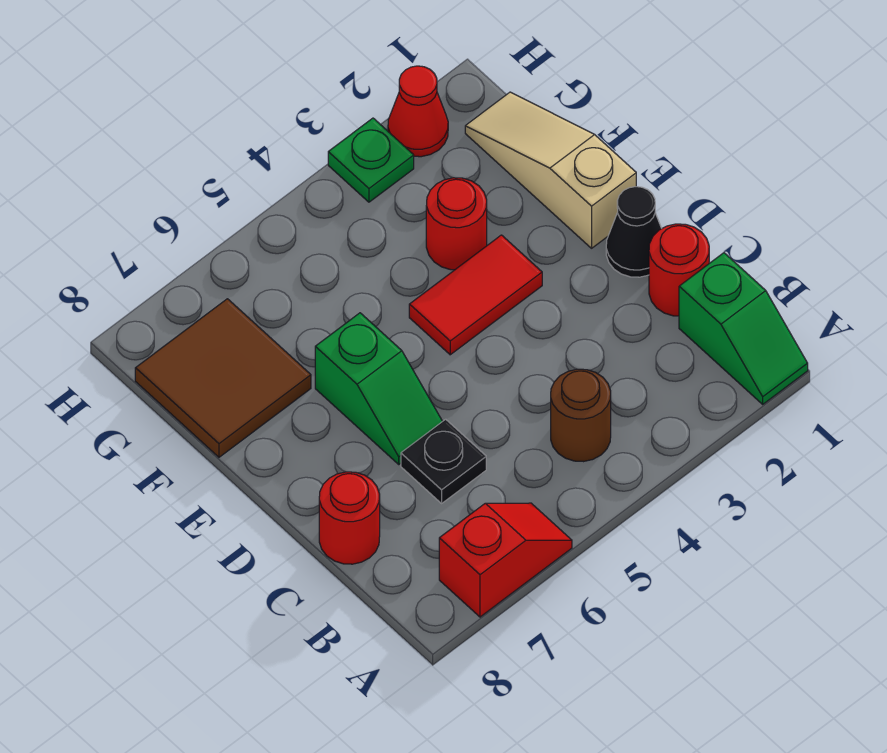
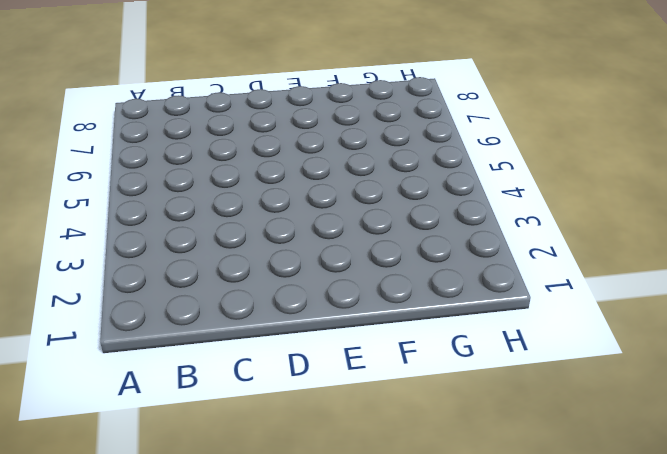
none -> green slope A1:B1 level 1 top B
none -> red slope A6:A7 level 1 top 7
none -> brown round brick B4 level 1

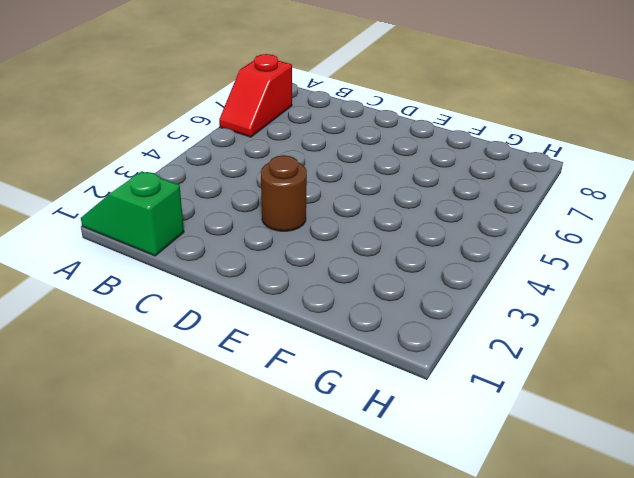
brown round brick D3 level 1 -> brown round brick B4 level 1
none -> red round brick C1 level 1
none -> black plate C6 level 1
none -> red round brick C8 level 1

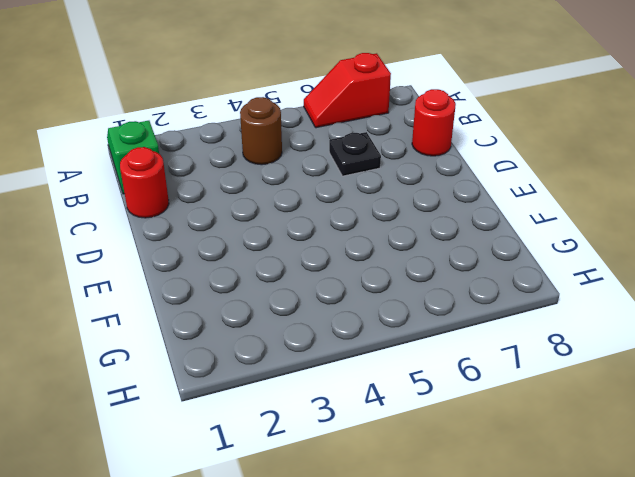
none -> black cone D1 level 1
none -> green slope D6:E6 level 1 top E
none -> tan slope E1:G1 level 1 top E

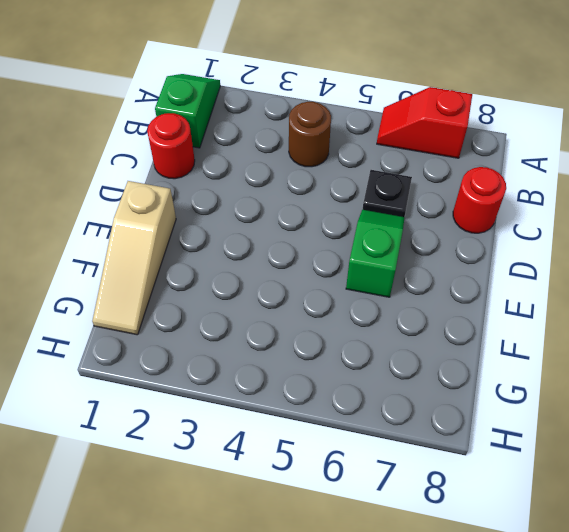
none -> black cone D1 level 1
none -> red tile E3:E4 level 1
none -> red round brick F3 level 1

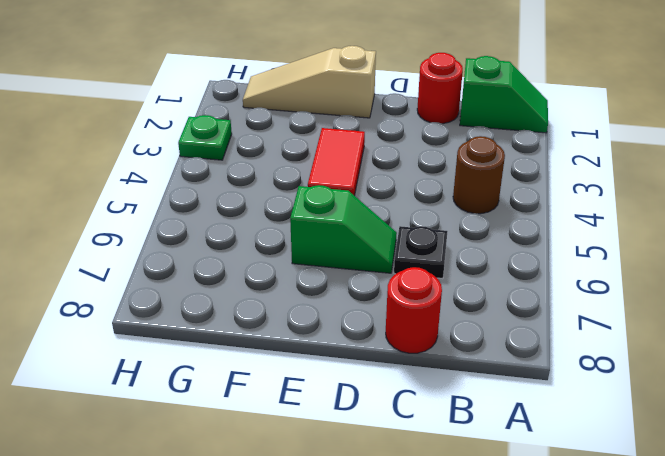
none -> red slope A6:A7 level 1 top 7
none -> black cone D1 level 1
none -> red round brick F3 level 1

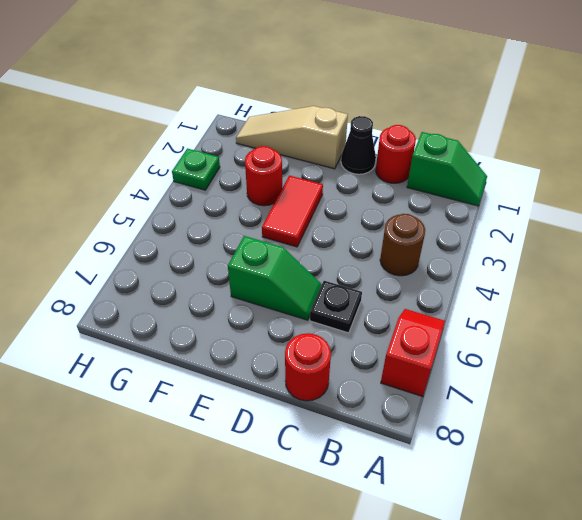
none -> brown tile F7:G8 level 1
none -> red cone H2 level 1

